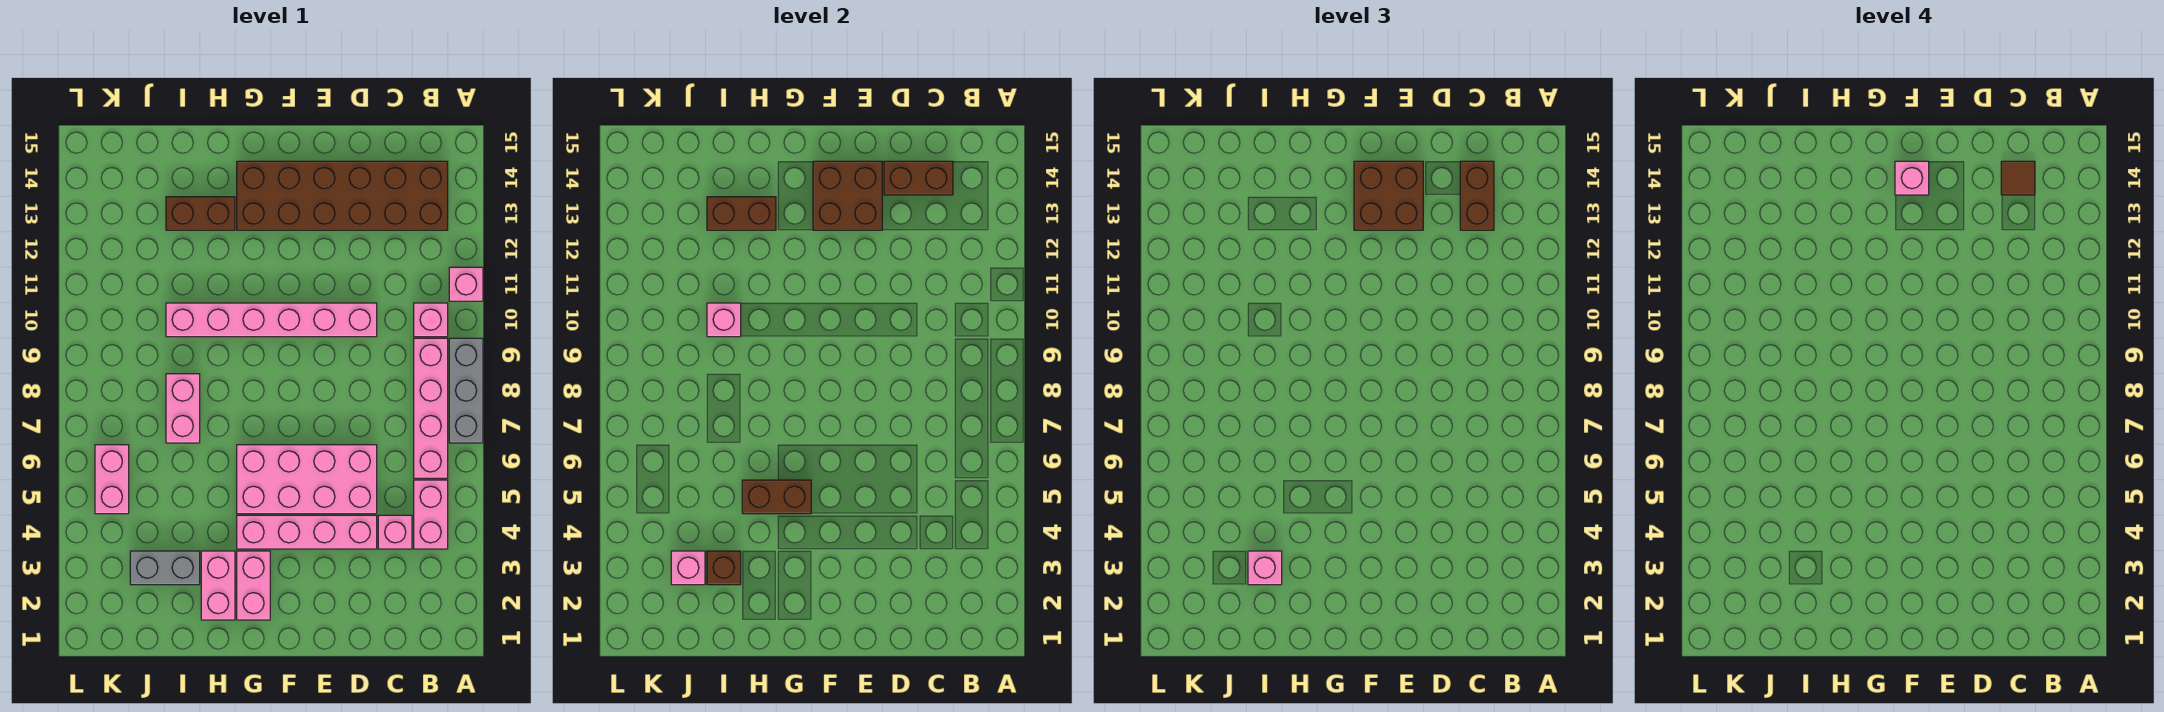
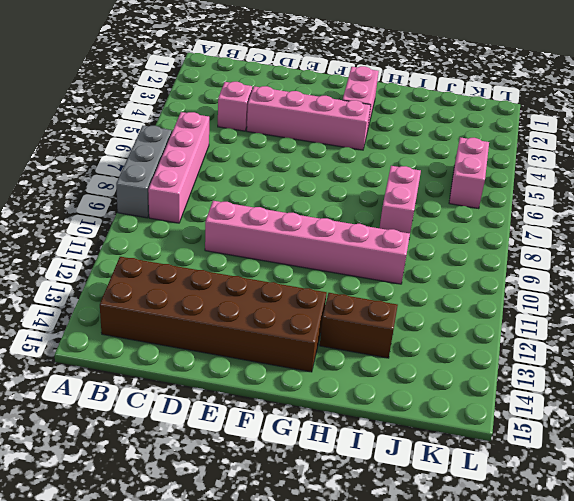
none -> pink brick A11 level 1
none -> pink brick B4:B5 level 1
none -> pink brick B10 level 1

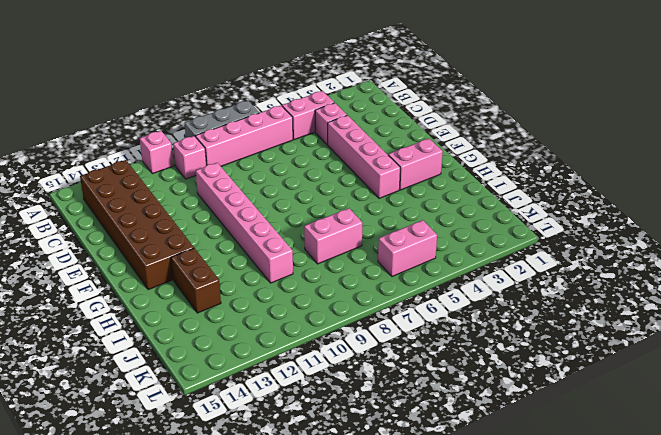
none -> pink brick D5:G6 level 1
none -> pink brick H2:H3 level 1
none -> grey brick I3:J3 level 1

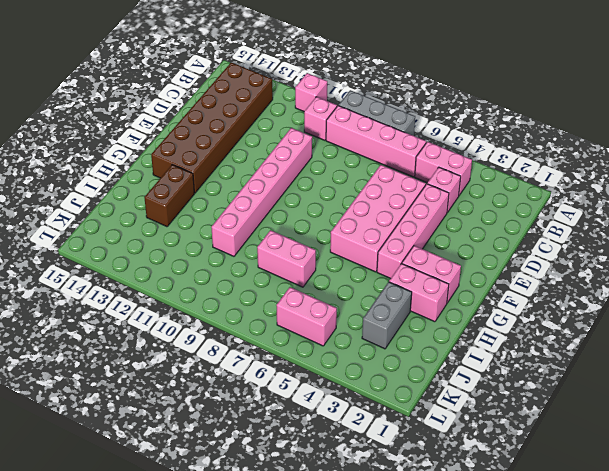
none -> brown brick C14:D14 level 2
none -> brown brick E13:F14 level 2
none -> brown brick G5:H5 level 2

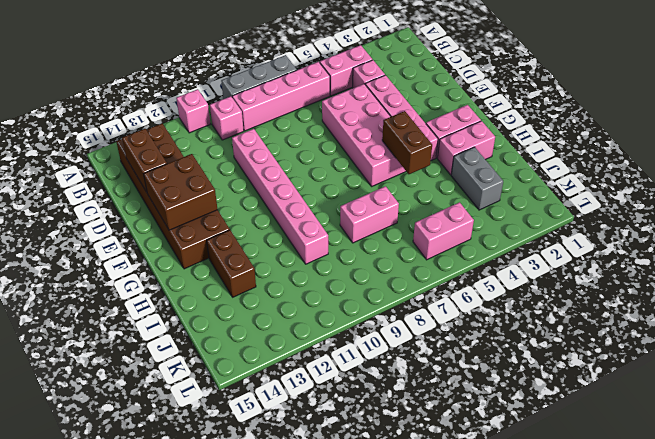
none -> brown brick H13:I13 level 2
none -> brown brick I3 level 2
none -> pink brick I10 level 2

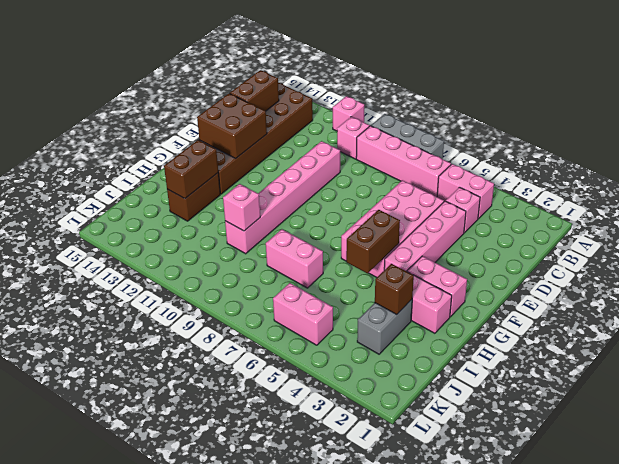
none -> pink brick J3 level 2
none -> brown brick C13:C14 level 3
none -> brown brick E13:F14 level 3

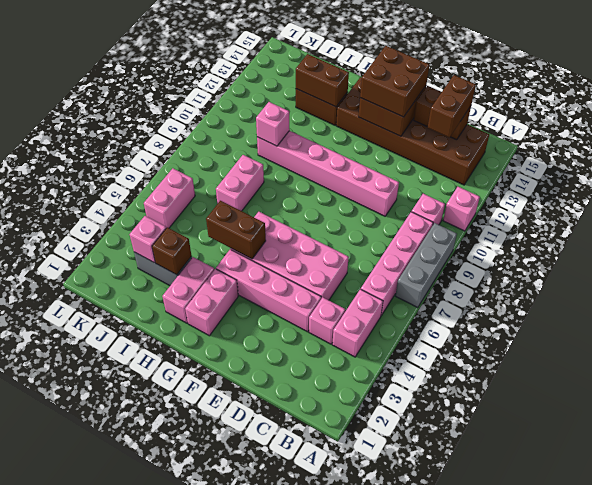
none -> pink brick I3 level 3
none -> brown tile C14 level 4
none -> pink brick F14 level 4

